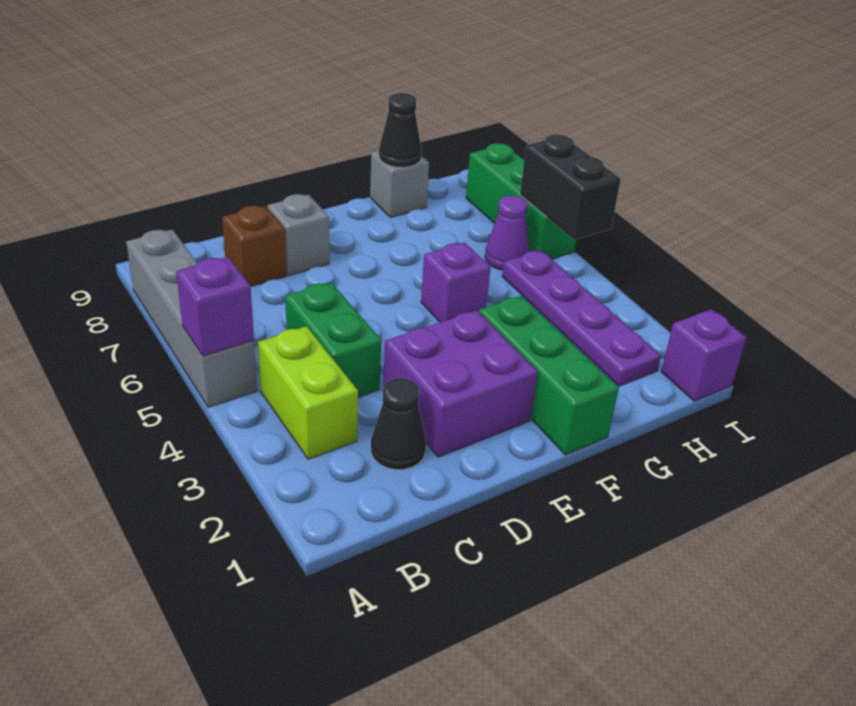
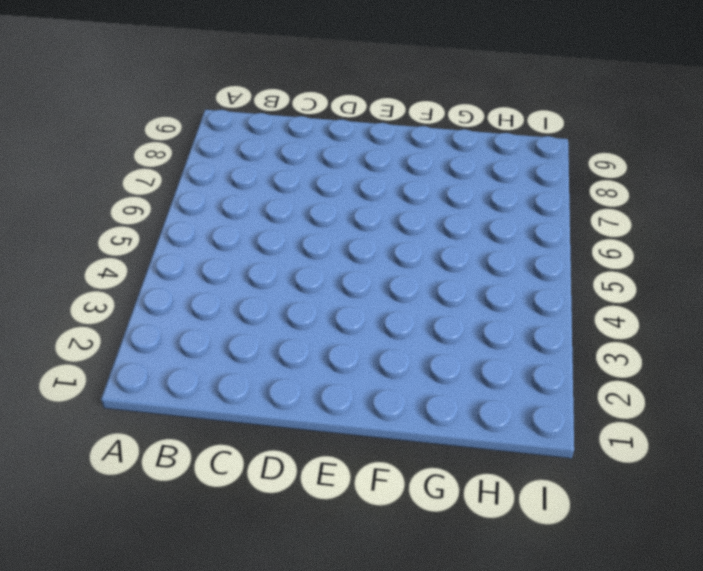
none -> grey brick A5:A8 level 1
none -> lime brick B3:B4 level 1
none -> black cone C2 level 1

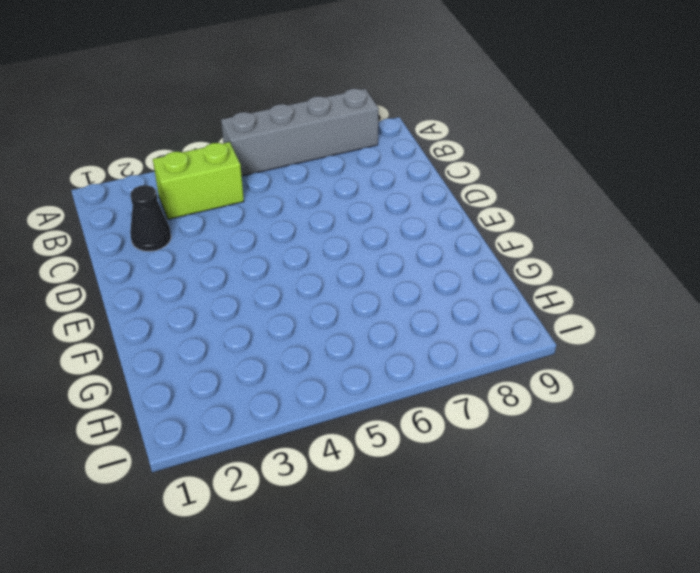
none -> green brick C4:C5 level 1
none -> brown brick C8 level 1
none -> purple brick D2:E3 level 1

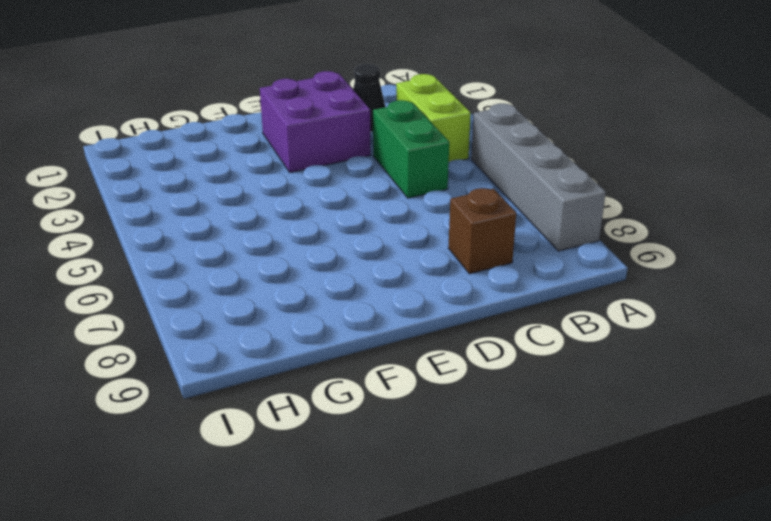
none -> grey brick D8 level 1
none -> green brick F1:F3 level 1
none -> purple brick F5 level 1

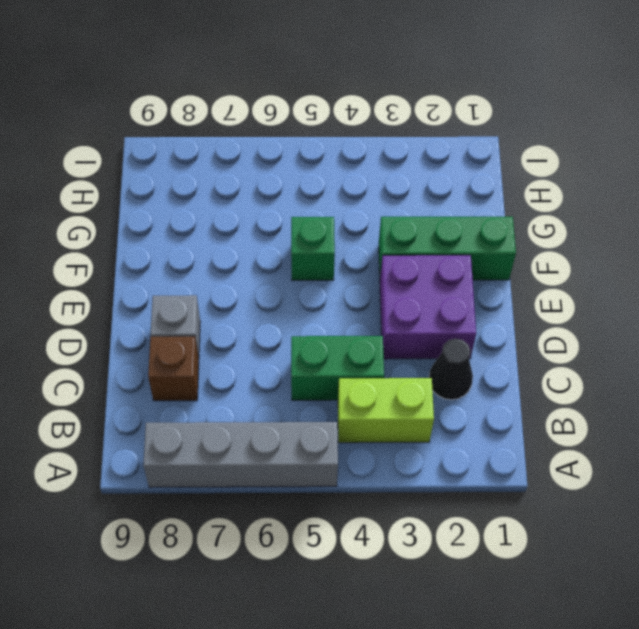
green brick F5 level 1 -> purple brick F5 level 1
none -> grey brick G9 level 1
none -> purple plate H2:H5 level 1
none -> purple cone H6 level 1

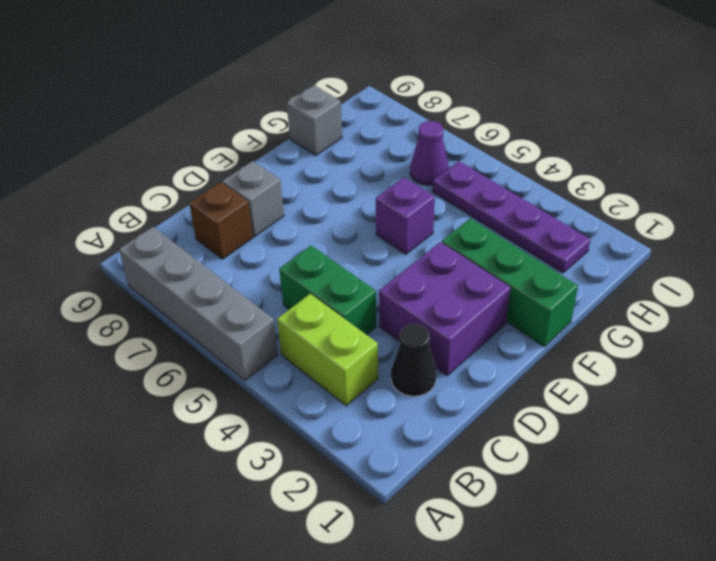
none -> purple brick I1 level 1
none -> green brick I6:I8 level 1
none -> purple brick A5 level 2

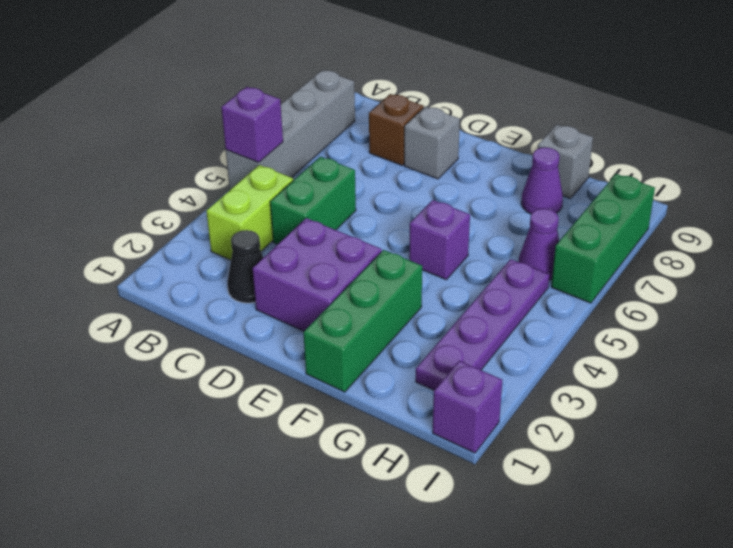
purple cone G8 level 1 -> none
none -> black cone G9 level 2
none -> black brick I5:I6 level 2

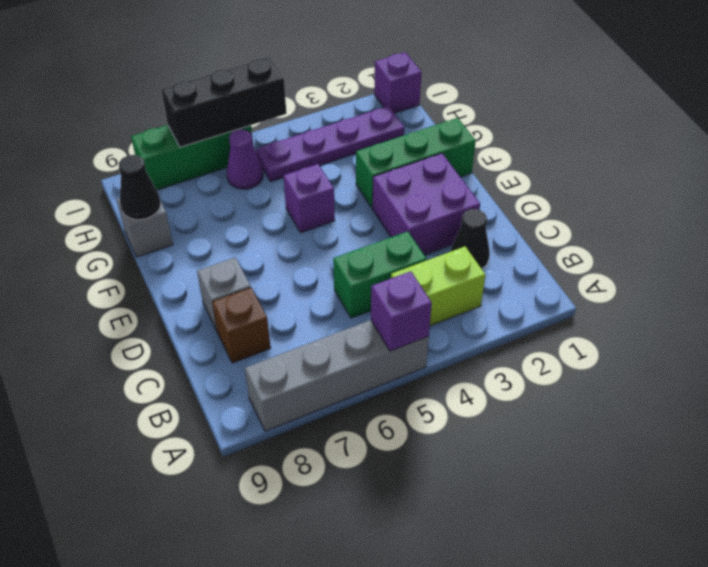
black brick I5:I7 level 2 -> black brick I5:I6 level 2

